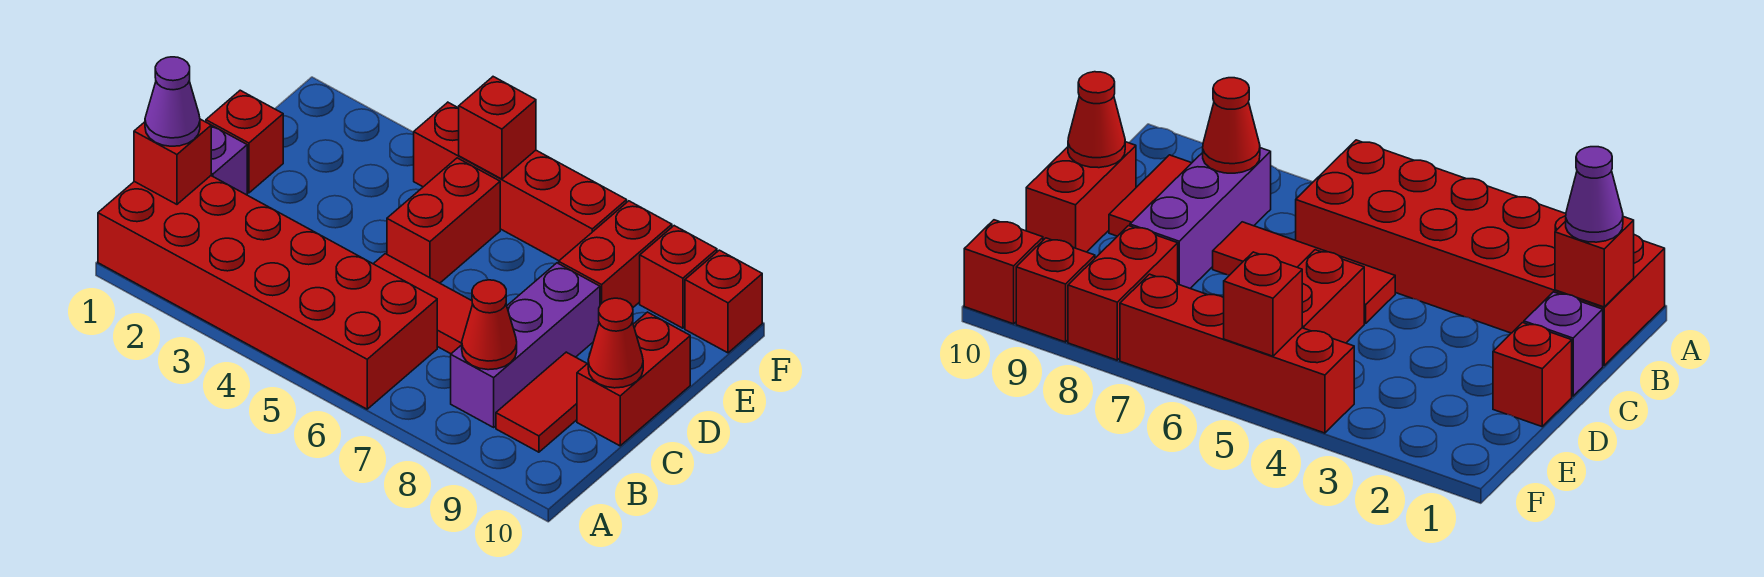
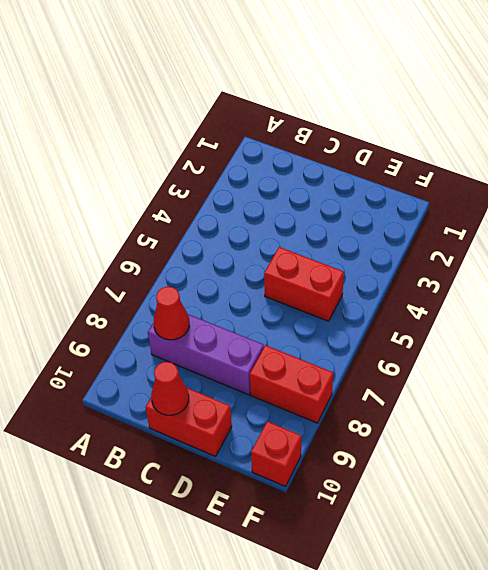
none -> red brick A1:B6 level 1
none -> red tile B9:C9 level 1
none -> purple brick C1 level 1

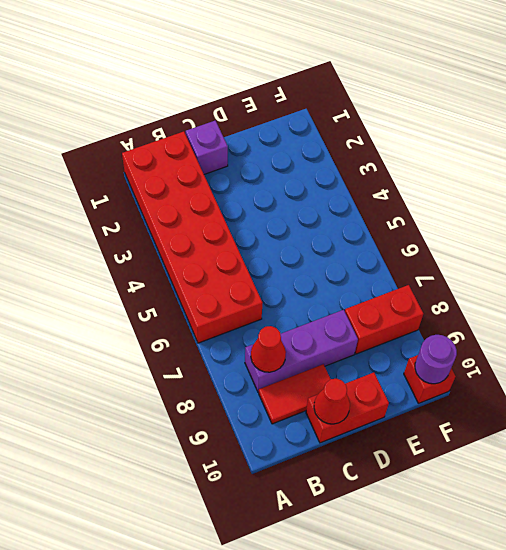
purple round brick F10 level 2 -> none
none -> red tile C5:C7 level 1
none -> red brick D1 level 1
none -> red brick D5:E5 level 1

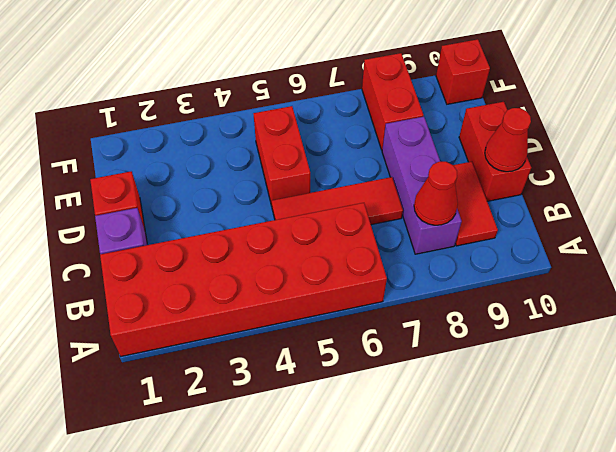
none -> red brick F4:F7 level 1
none -> red brick F9 level 1
none -> red brick B1 level 2

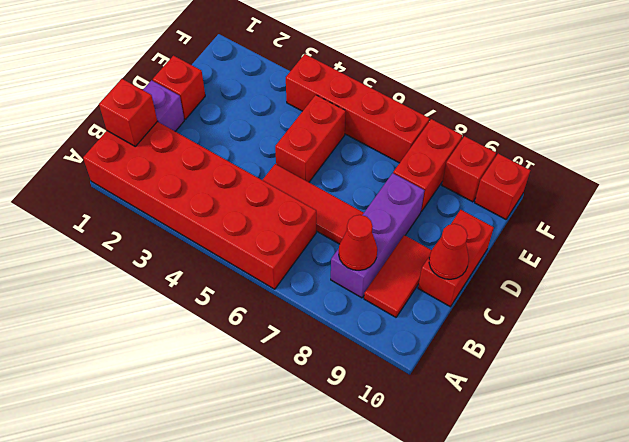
none -> red brick F5 level 2
none -> purple cone B1 level 3

